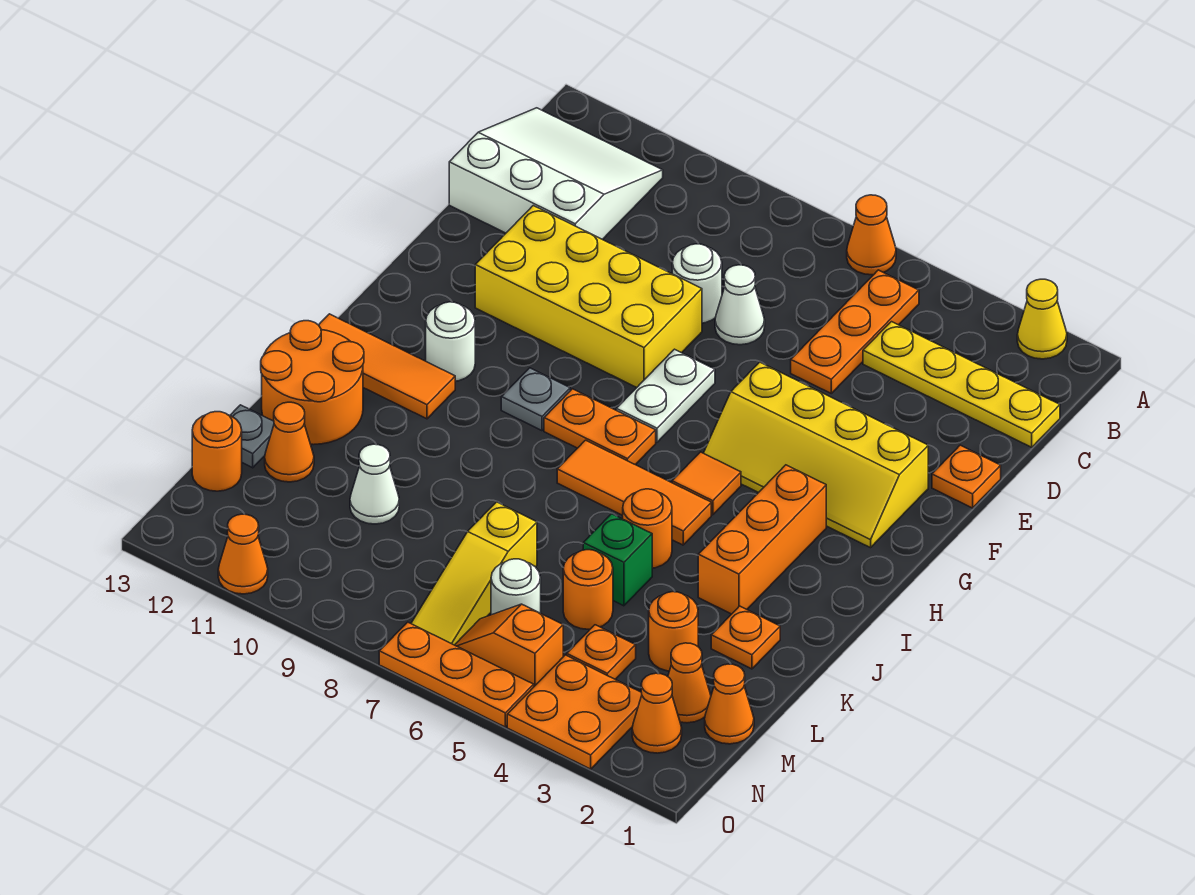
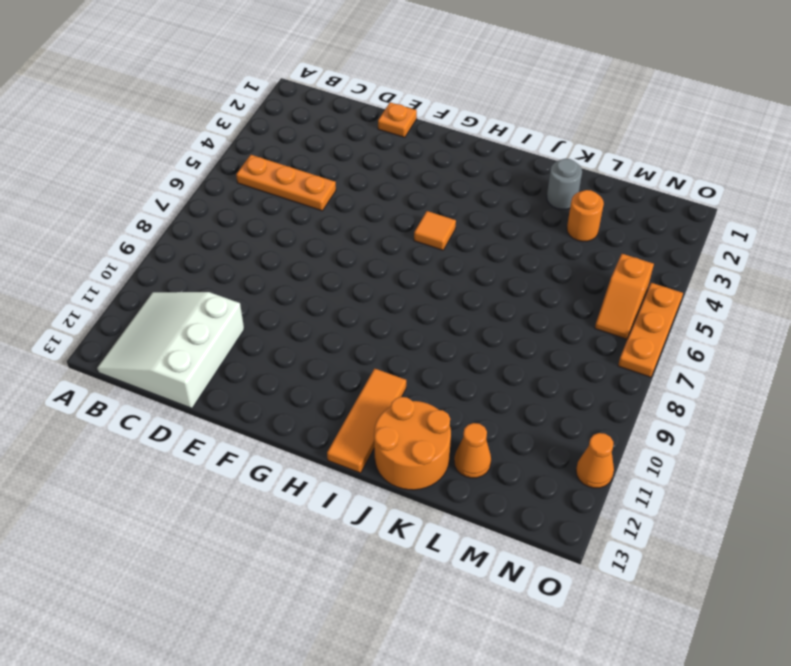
grey round brick K2 level 1 -> orange plate K2 level 1
none -> yellow cone A2 level 1
none -> orange cone A6 level 1
none -> yellow plate C1:C4 level 1
none -> white cone D7 level 1

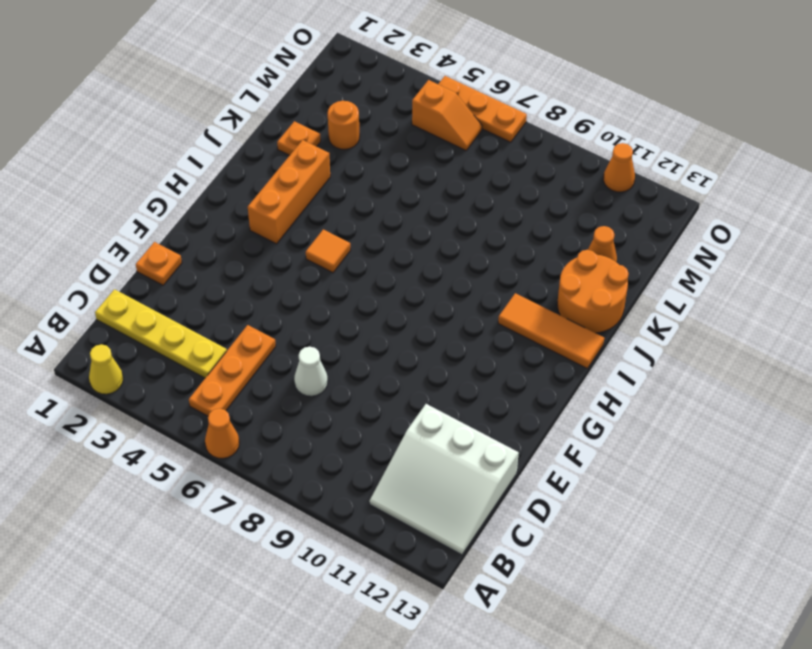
none -> white round brick D8 level 1
none -> yellow brick E8:F11 level 1
none -> yellow slope F2:G5 level 1 top F
none -> white plate F7:G7 level 1

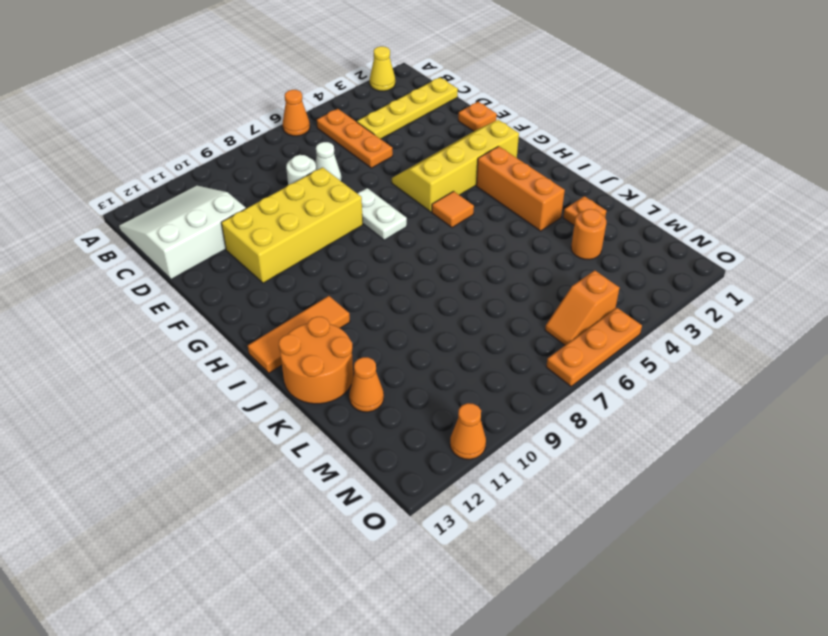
yellow slope F2:G5 level 1 top G -> yellow slope F2:G5 level 1 top F
none -> orange plate H7:H8 level 1
none -> grey plate H9 level 1
none -> white round brick H11 level 1
none -> orange tile I5:I7 level 1

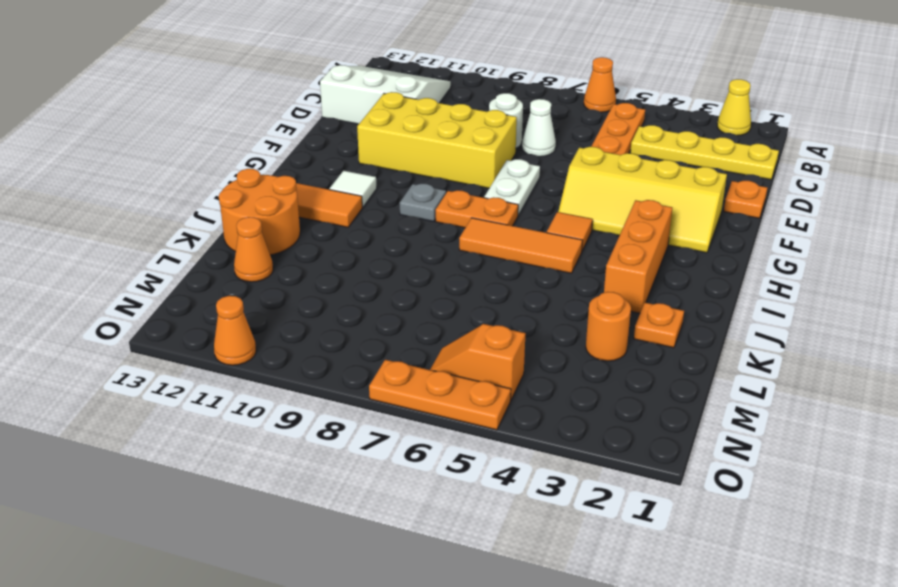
white tile H11 level 1 -> white round brick H11 level 1
none -> orange round brick J5 level 1
none -> green brick K5 level 1
none -> orange round brick L5 level 1
none -> yellow slope L7:N7 level 1 top L

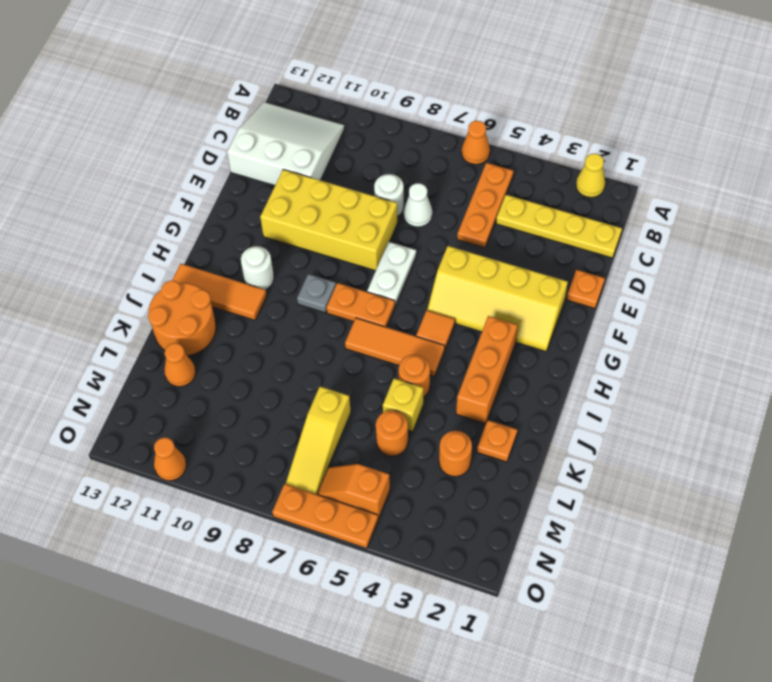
yellow brick K5 level 1 -> green brick K5 level 1
none -> white cone L10 level 1
none -> grey plate L13 level 1
none -> orange cone M1 level 1
none -> orange cone M2 level 1

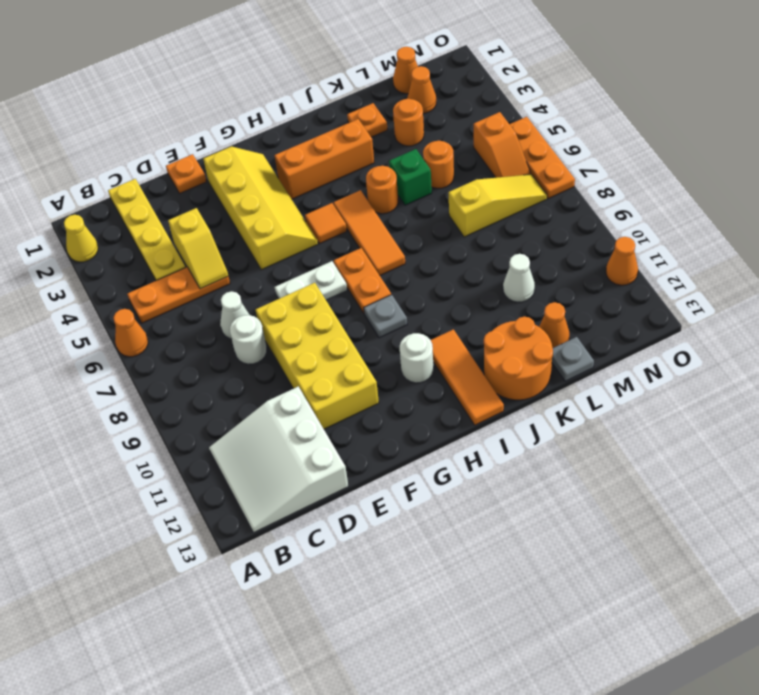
yellow slope D4:D5 level 2 top 4 -> none
none -> orange plate M4 level 1
none -> white round brick M6 level 1
none -> orange round brick M13 level 1
none -> orange cone N2 level 1

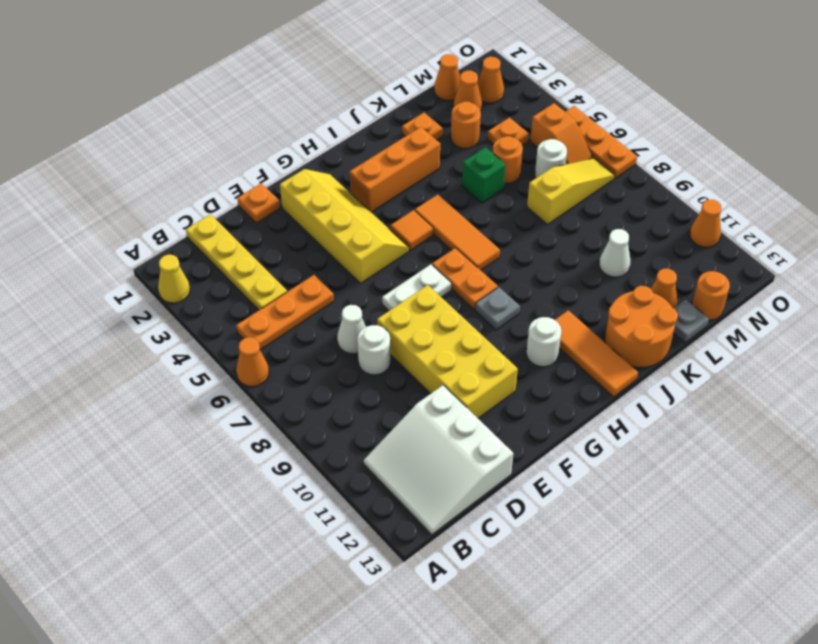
none -> orange round brick J5 level 1
none -> orange plate N3:O4 level 1

